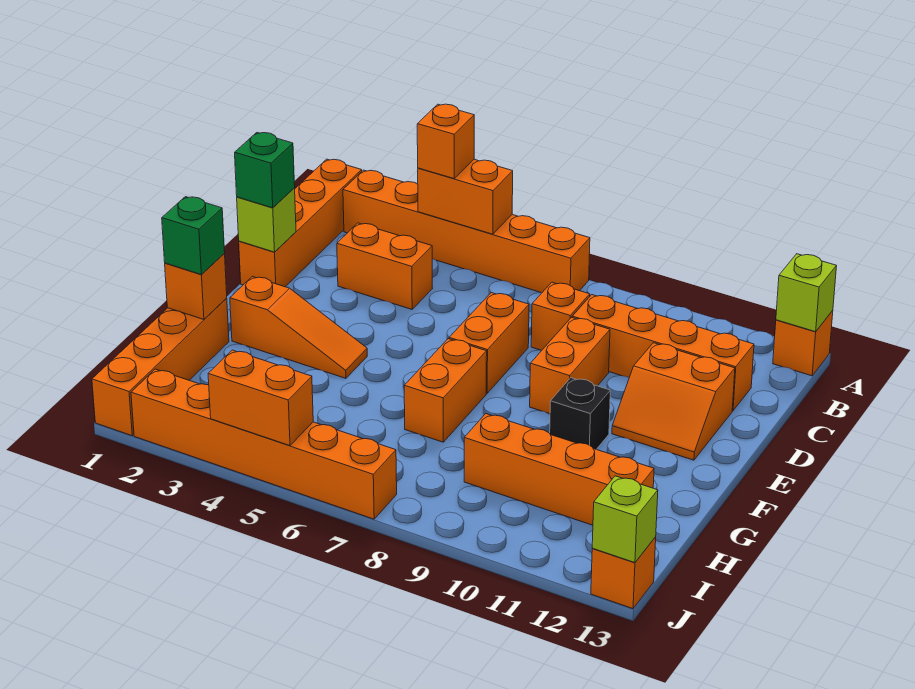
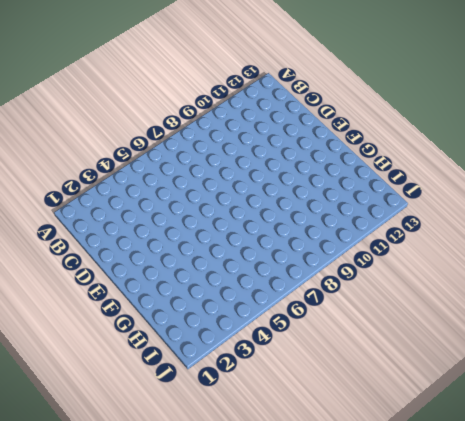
none -> orange brick A1:D1 level 1
none -> orange brick A2:A7 level 1
none -> orange brick A13 level 1

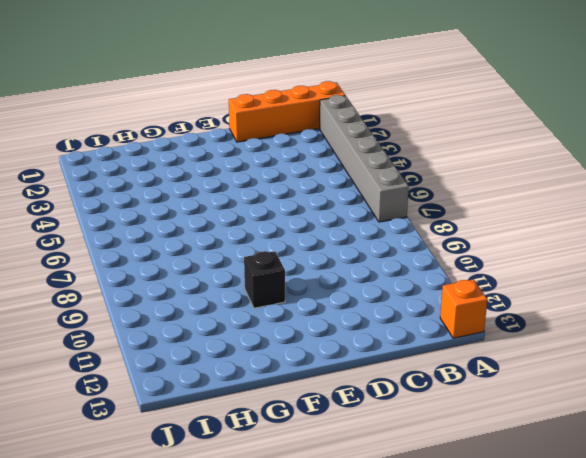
grey brick A2:A7 level 1 -> orange brick A2:A7 level 1
none -> orange brick C3:C4 level 1
none -> orange brick C8 level 1
none -> orange brick C9:C12 level 1

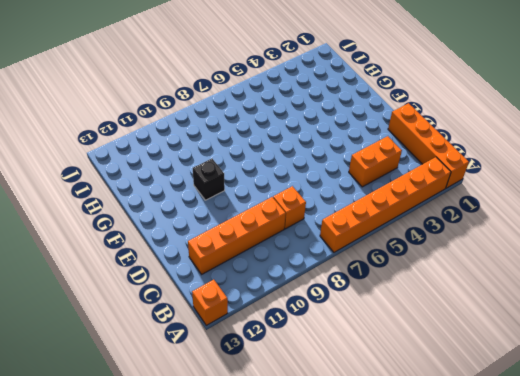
none -> orange brick D7:E7 level 1
none -> orange brick D9:E9 level 1
none -> orange slope D11:E12 level 1 top D

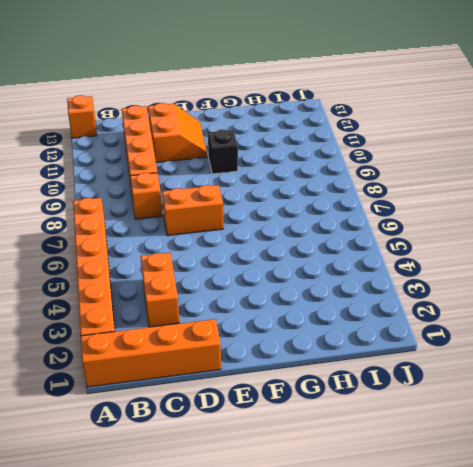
none -> orange brick D9:E9 level 1
none -> orange slope F2:F4 level 1 top 2
none -> orange brick F7:G7 level 1

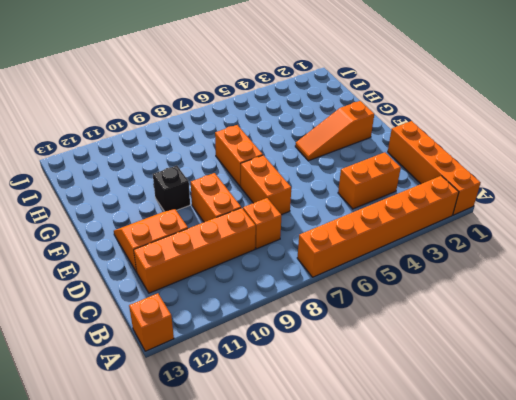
none -> orange brick G1:J1 level 1
none -> orange brick H9:H12 level 1
none -> orange brick J2:J7 level 1

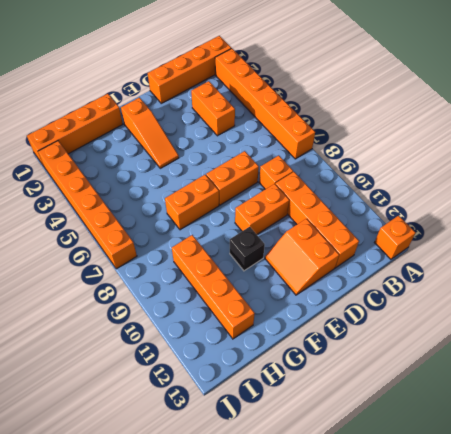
none -> orange brick J13 level 1
none -> orange brick A4:A5 level 2
none -> lime brick A13 level 2

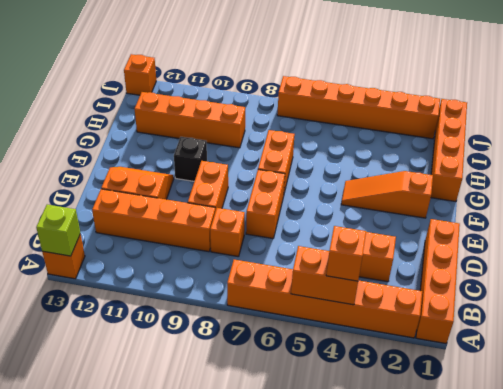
none -> lime brick D1 level 2
none -> orange brick G1 level 2
none -> orange brick J4:J5 level 2

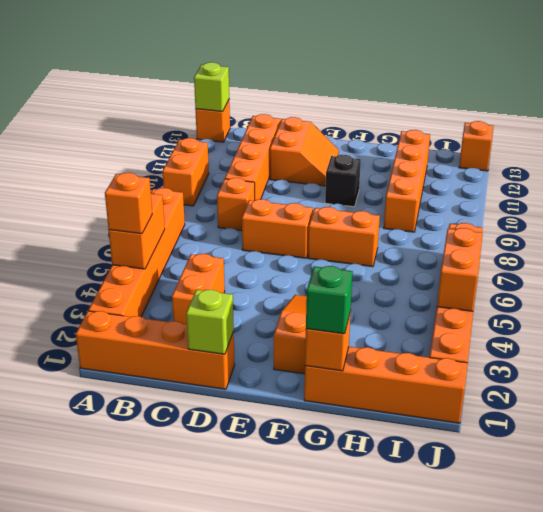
orange brick A9:A10 level 1 -> orange brick D9:E9 level 1
none -> lime brick J13 level 2
none -> green brick D1 level 3

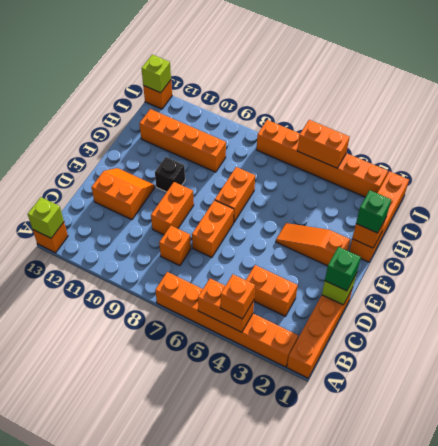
none -> orange brick C9:C12 level 1

